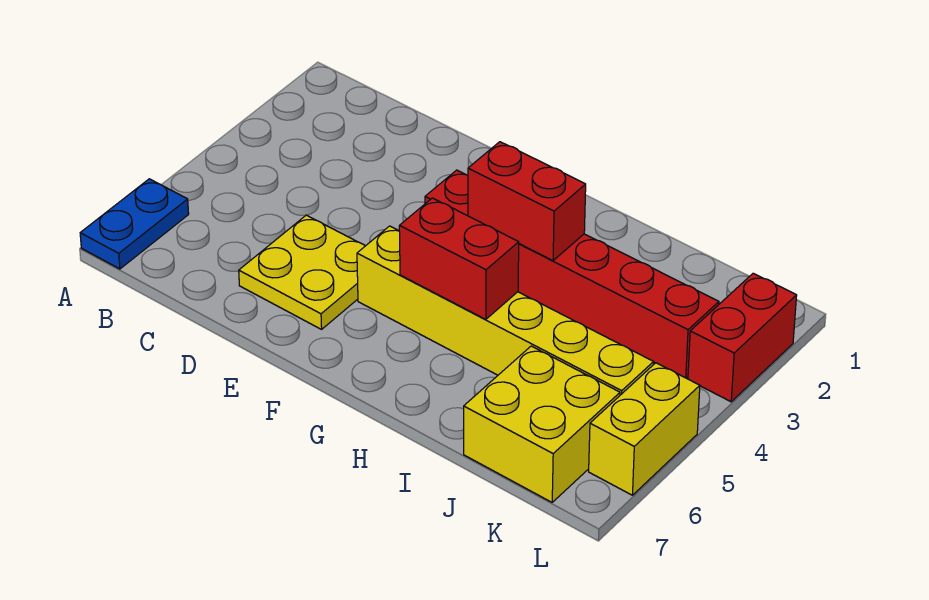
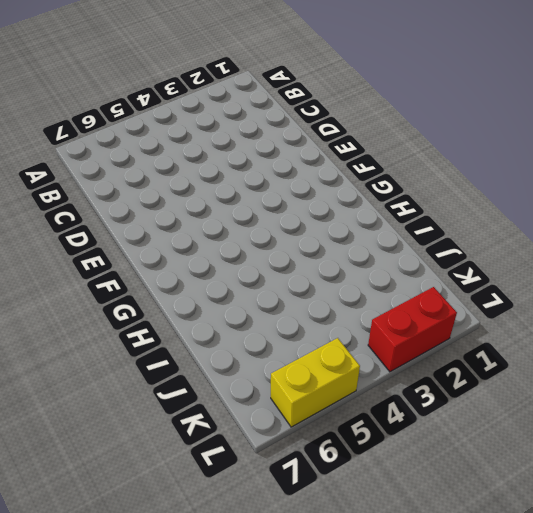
none -> blue plate A6:A7 level 1
none -> yellow plate D5:E6 level 1

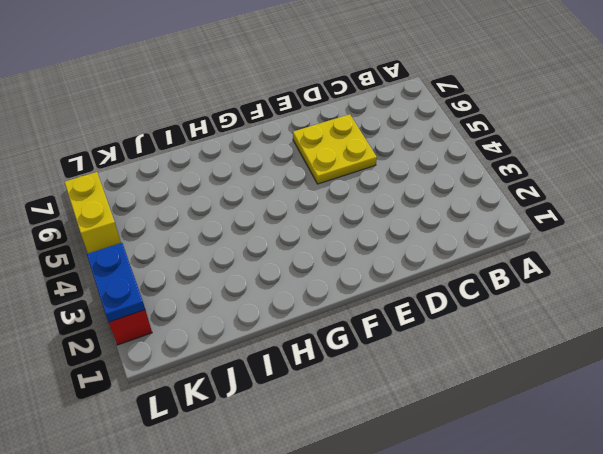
blue plate L2:L3 level 2 -> blue plate A6:A7 level 1
none -> red brick F3:K3 level 1
none -> yellow brick F5:K5 level 1

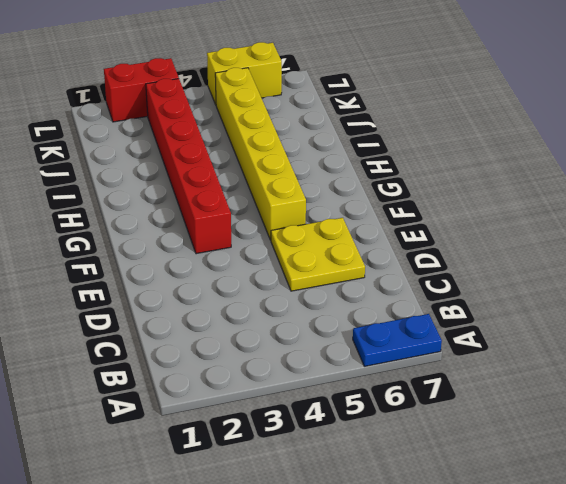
none -> yellow brick J6:K7 level 1
none -> red brick G3:H3 level 2

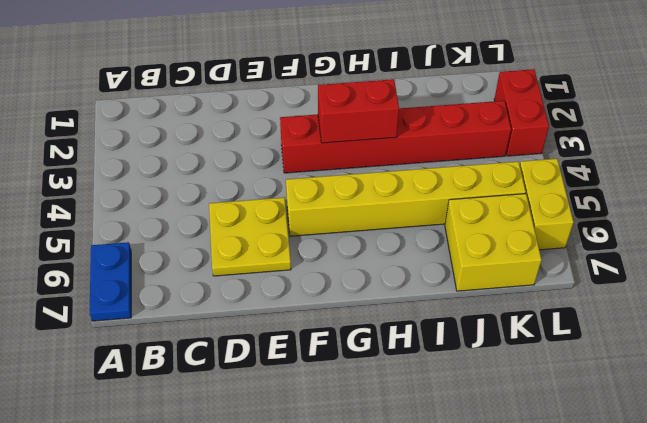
none -> red brick G5:H5 level 2

